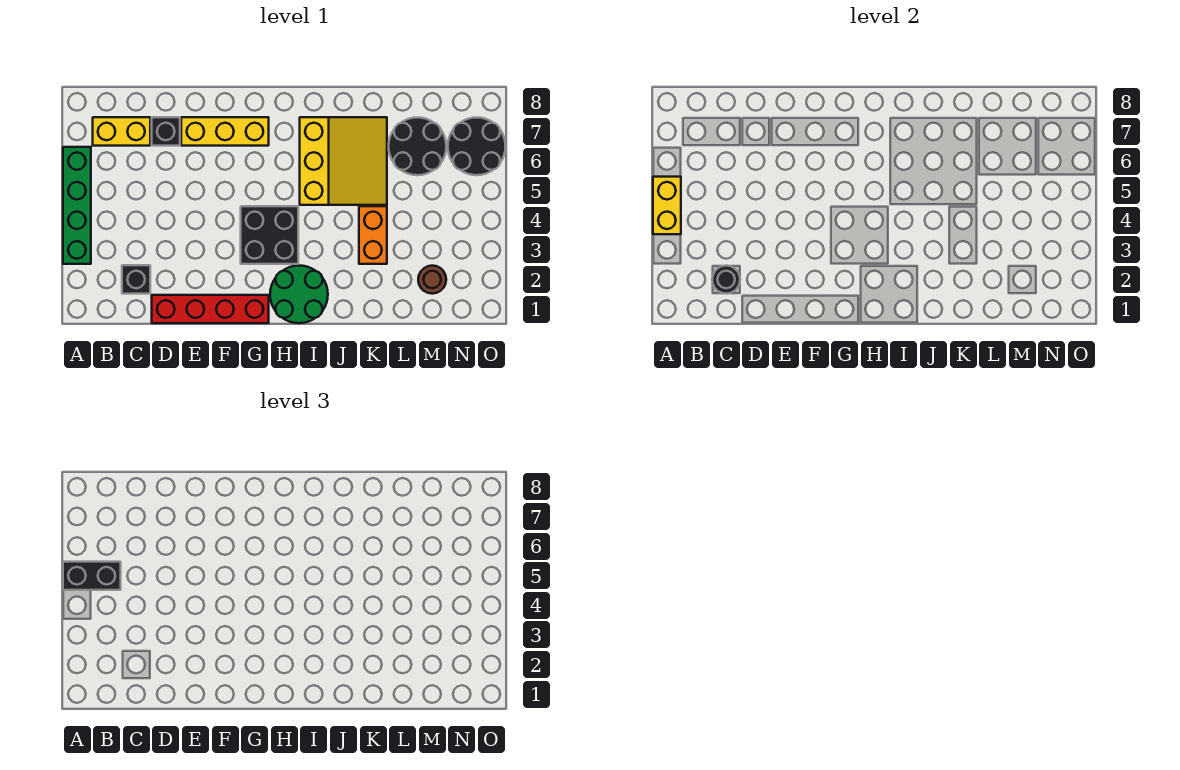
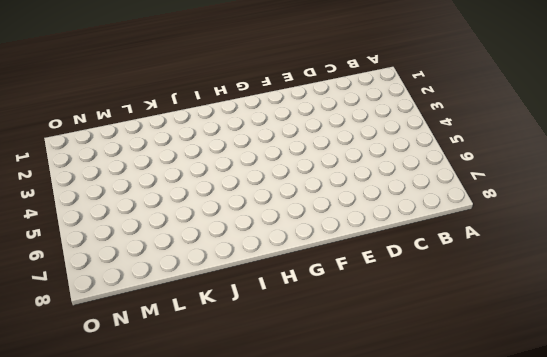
none -> green brick A3:A6 level 1
none -> yellow brick B7:C7 level 1
none -> black brick C2 level 1

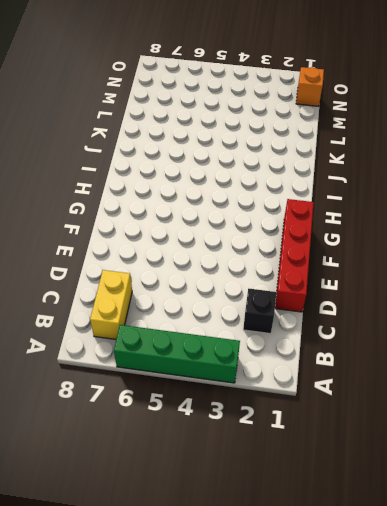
orange brick N1 level 1 -> none
none -> black brick D7 level 1
none -> yellow brick E7:G7 level 1
none -> black brick G3:H4 level 1

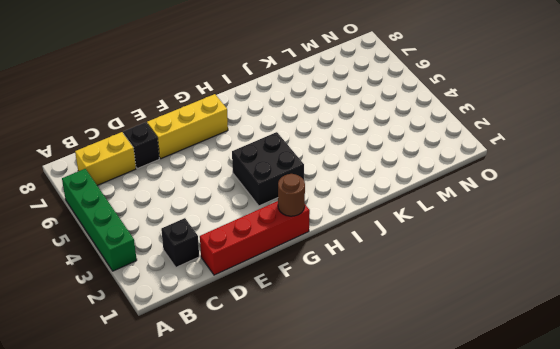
brown round brick G1 level 2 -> brown round brick M2 level 1
none -> green round brick H1:I2 level 1
none -> yellow slope I5:K7 level 1 top I
none -> orange brick K3:K4 level 1

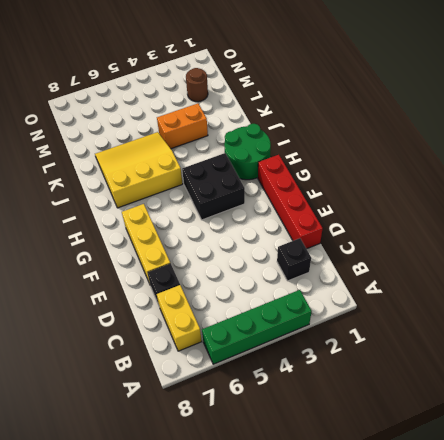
none -> black round brick L6:M7 level 1
none -> black round brick N6:O7 level 1
none -> yellow brick A4:A5 level 2

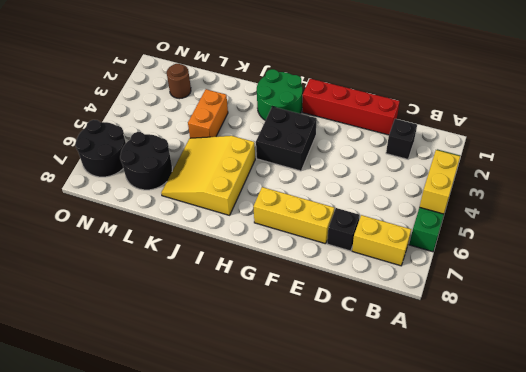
none -> black round brick C2 level 2
none -> black brick A5:B5 level 3

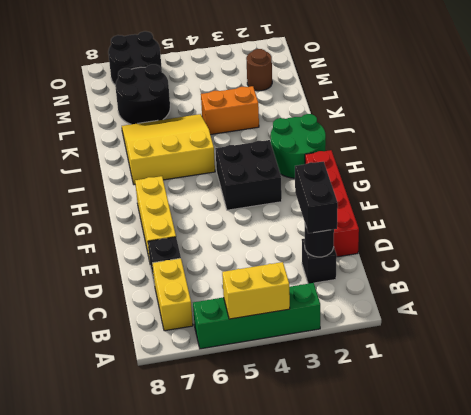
black brick C2:D2 level 3 -> black brick A5:B5 level 3

